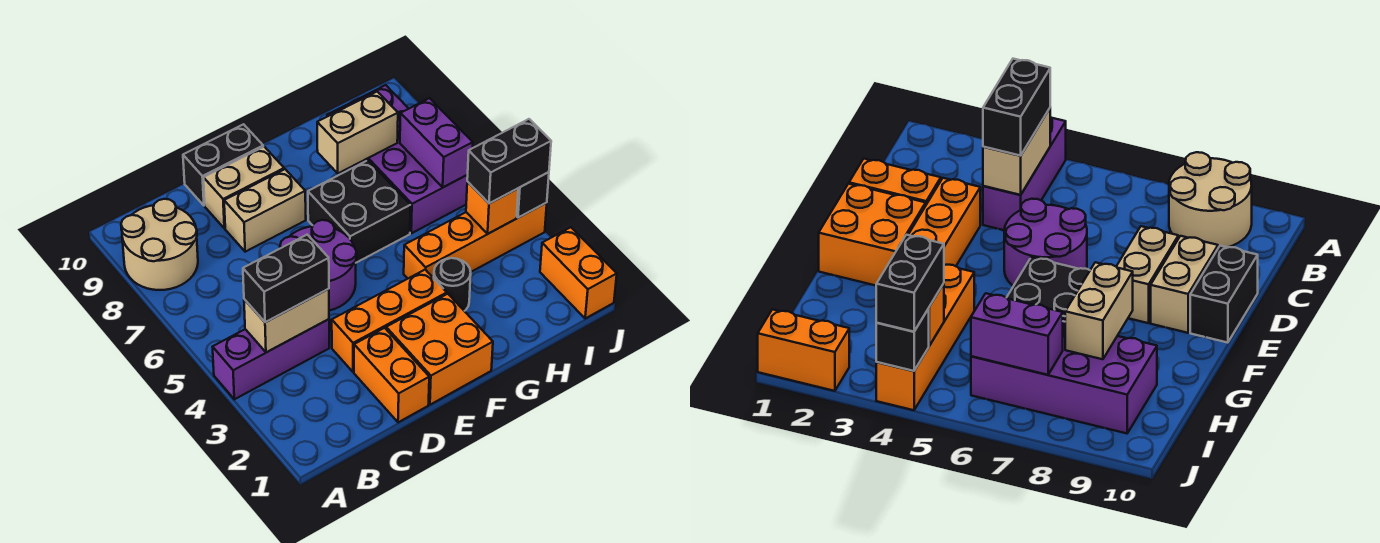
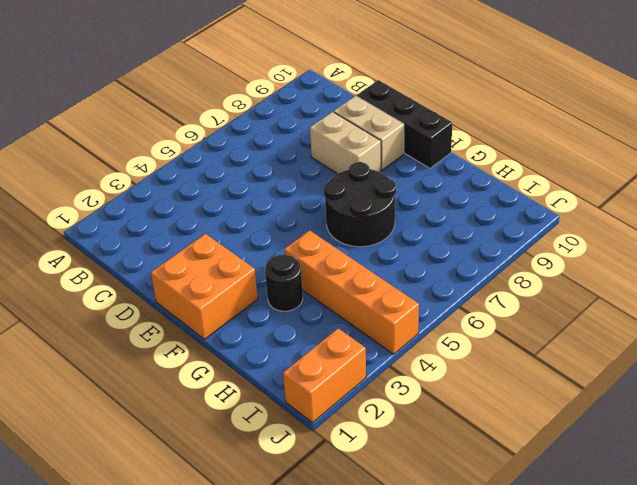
black brick D10:F10 level 1 -> black brick D10:E10 level 1
black round brick F6:G7 level 1 -> black brick F6:G7 level 1
none -> purple brick A4:C4 level 1
none -> tan round brick A8:B9 level 1
none -> orange brick D1:D2 level 1

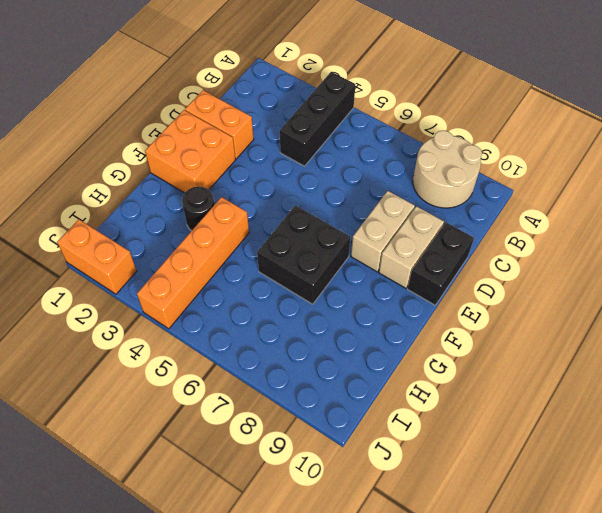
black brick A4:C4 level 1 -> purple brick A4:C4 level 1
none -> orange brick D3:F3 level 1
none -> purple round brick D5:E6 level 1
none -> purple brick H6:I9 level 1

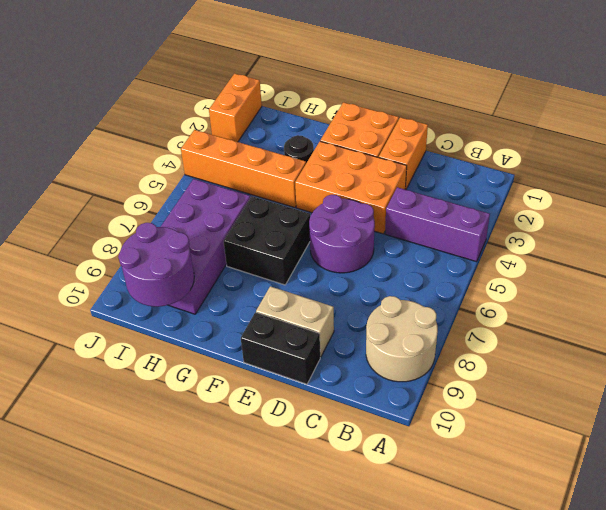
orange brick D3:F4 level 1 -> orange brick D3:F3 level 1
purple round brick H9:I10 level 2 -> none
none -> tan brick D8:E8 level 1
none -> tan brick B4:C4 level 2
none -> tan brick G8:H8 level 2

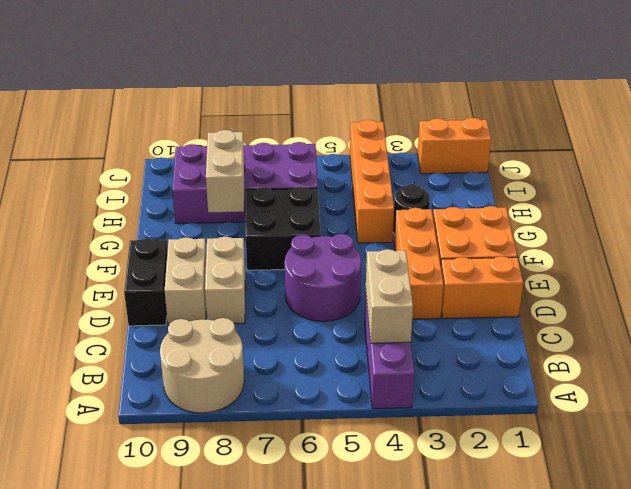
none -> orange brick I4 level 2
none -> purple brick I6:I7 level 2
none -> black brick J4 level 2

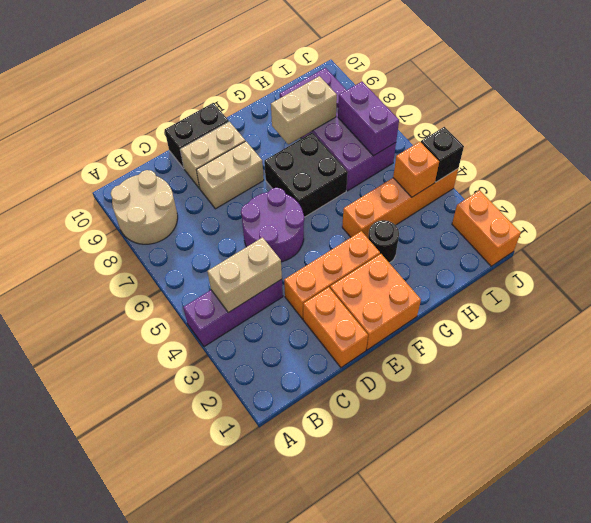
none -> black brick B4:C4 level 3
none -> black brick I4:J4 level 3

